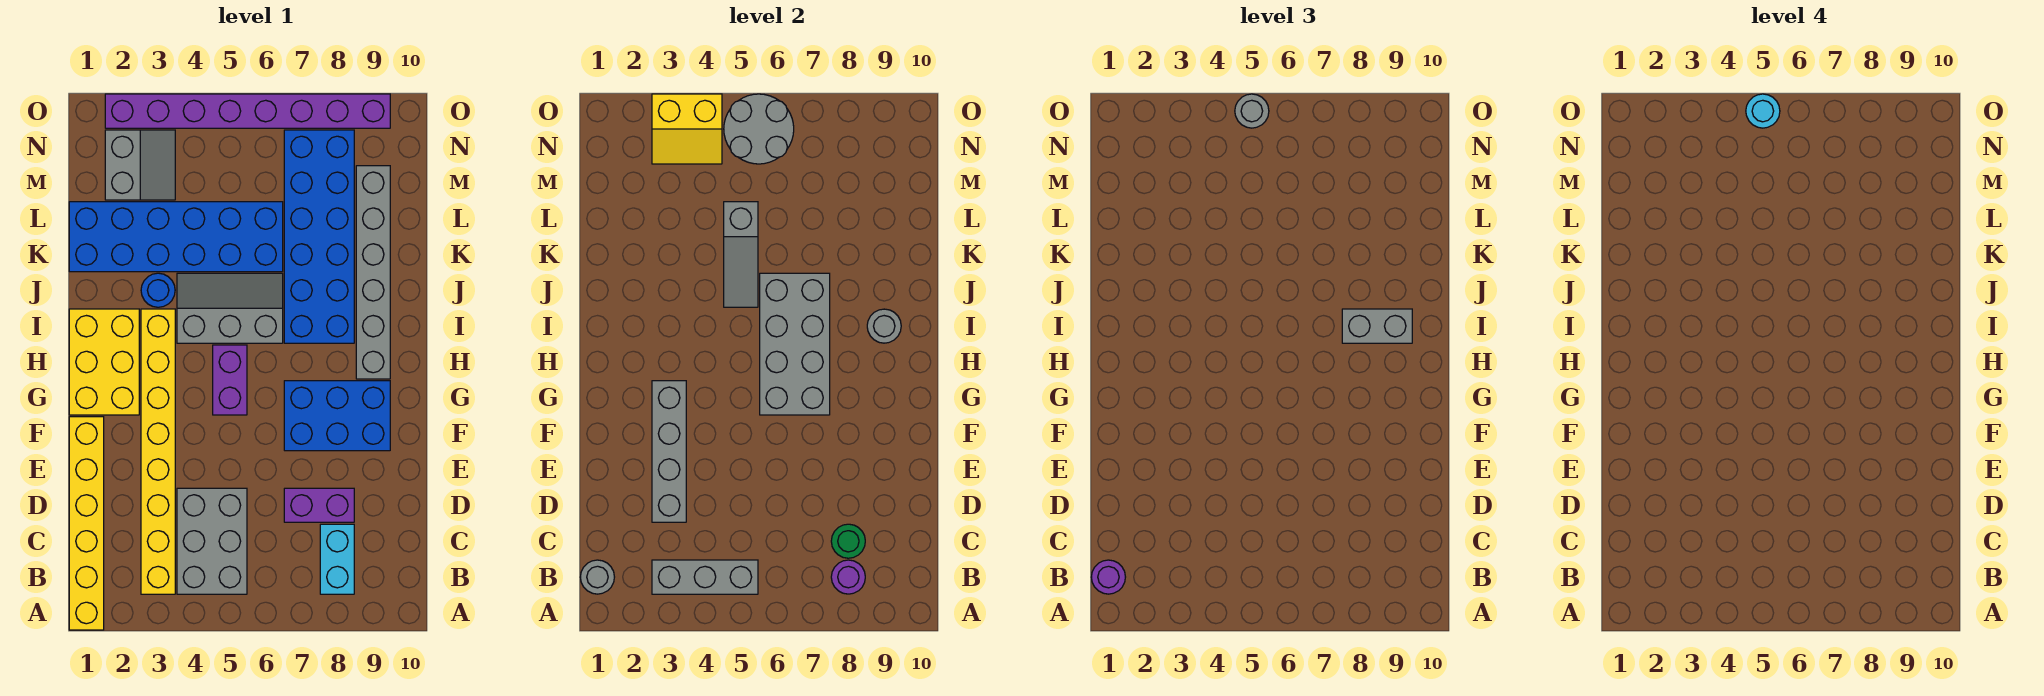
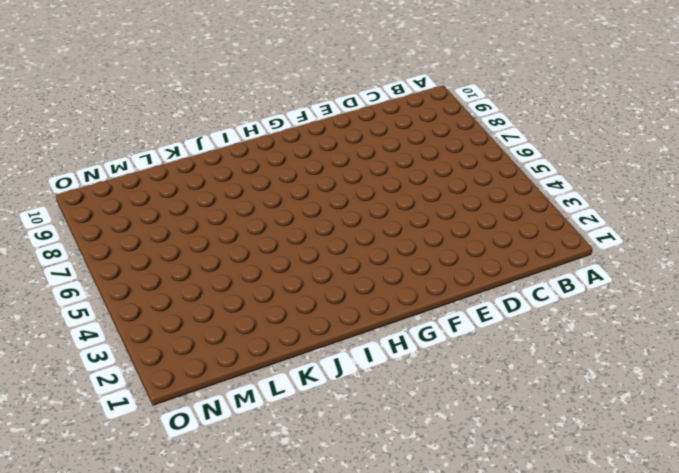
none -> yellow brick A1:F1 level 1
none -> yellow brick B3:I3 level 1
none -> grey brick B4:D5 level 1

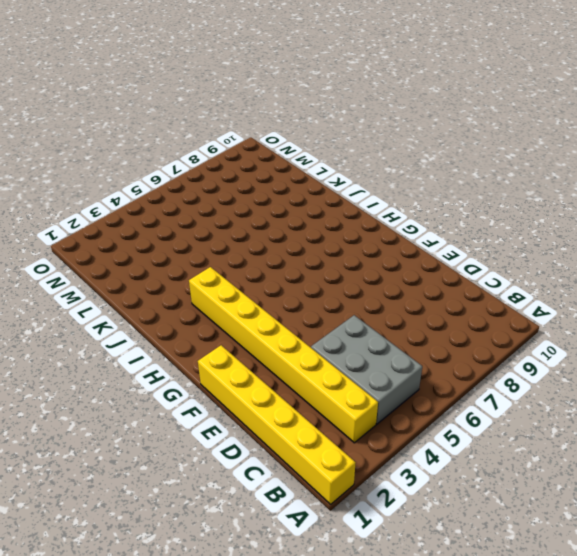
none -> cyan brick B8:C8 level 1
none -> purple brick D7:D8 level 1
none -> blue brick F7:G9 level 1

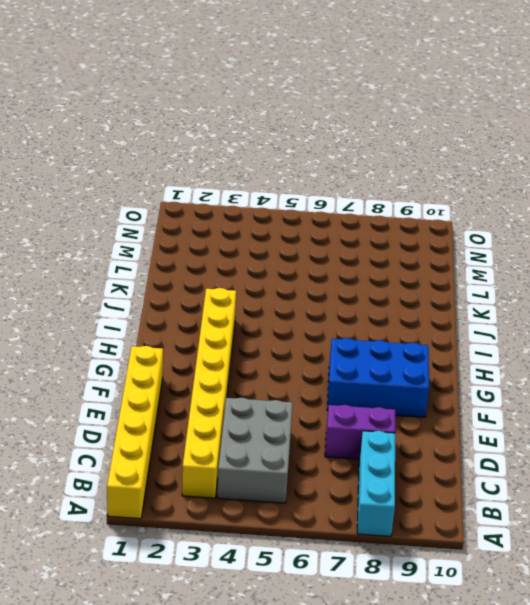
cyan brick A8:C8 level 1 -> cyan brick B8:C8 level 1
none -> yellow brick G1:I2 level 1
none -> purple brick G5:H5 level 1
none -> grey brick H9:M9 level 1

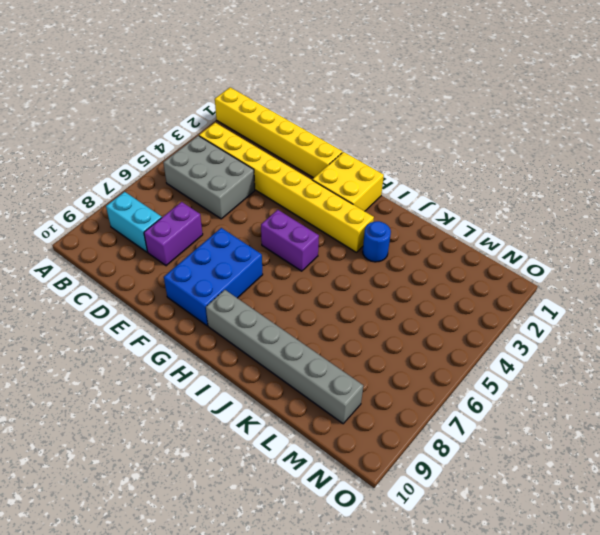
yellow brick G1:H2 level 1 -> yellow brick G1:I2 level 1
none -> grey slope I4:J6 level 1 top I
none -> blue brick I7:N8 level 1
none -> blue brick K1:L6 level 1

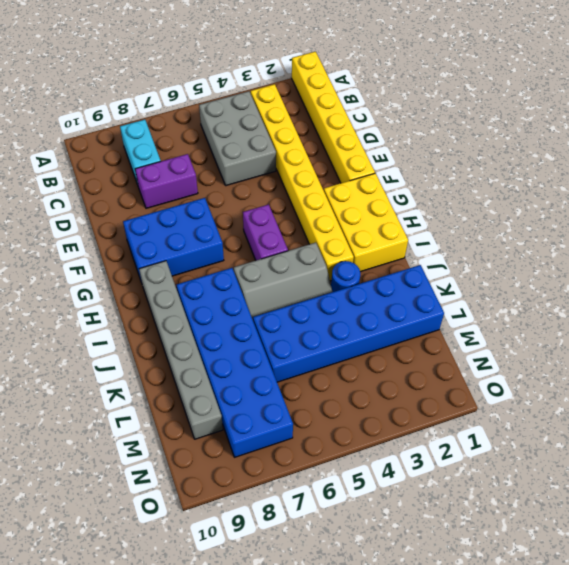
none -> grey slope M2:N3 level 1 top 2
none -> purple brick O2:O9 level 1
none -> grey round brick B1 level 2

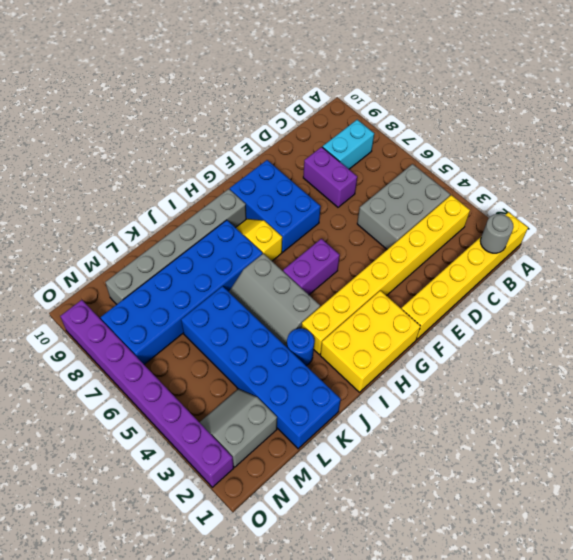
yellow slope H7:H8 level 1 top 7 -> none
none -> grey brick B3:B5 level 2
none -> purple round brick B8 level 2
none -> green round brick C8 level 2

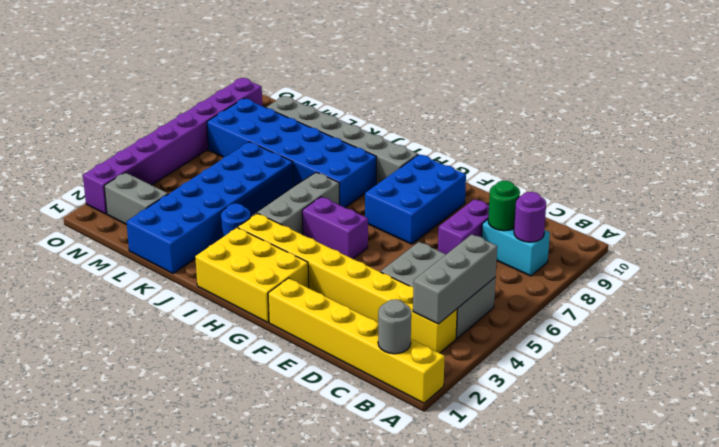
none -> grey brick D3:G3 level 2
none -> grey brick G6:J7 level 2
none -> grey round brick I9 level 2

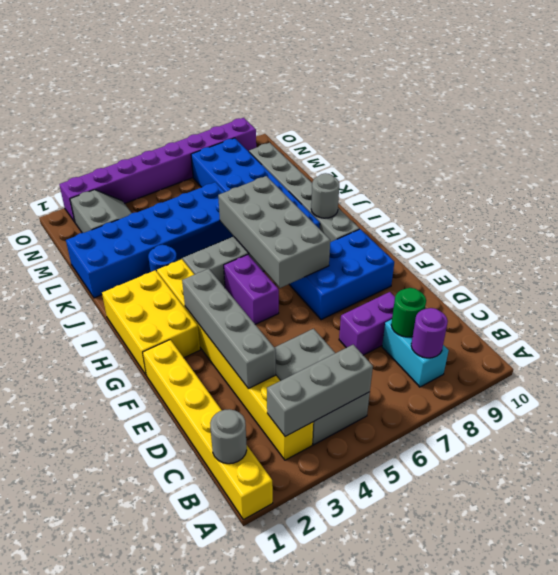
none -> grey slope J5:L5 level 2 top L
none -> yellow slope N3:O4 level 2 top O
none -> grey round brick N5:O6 level 2

